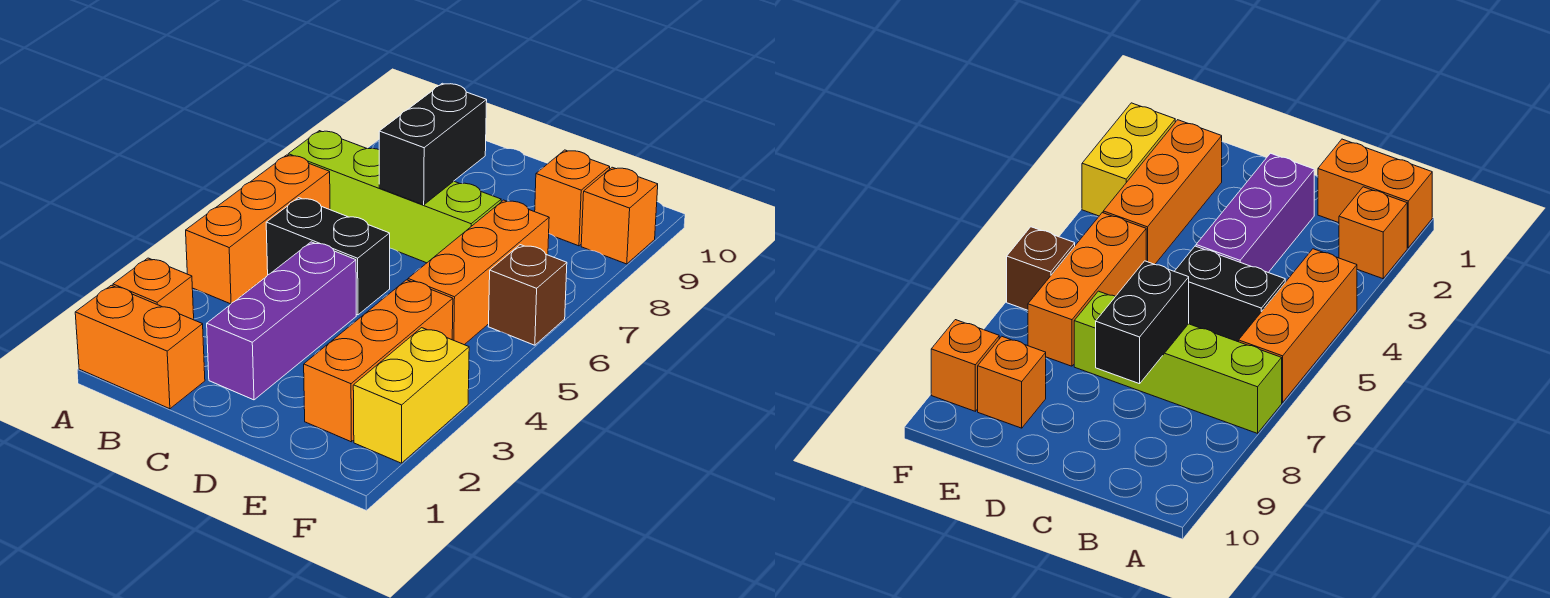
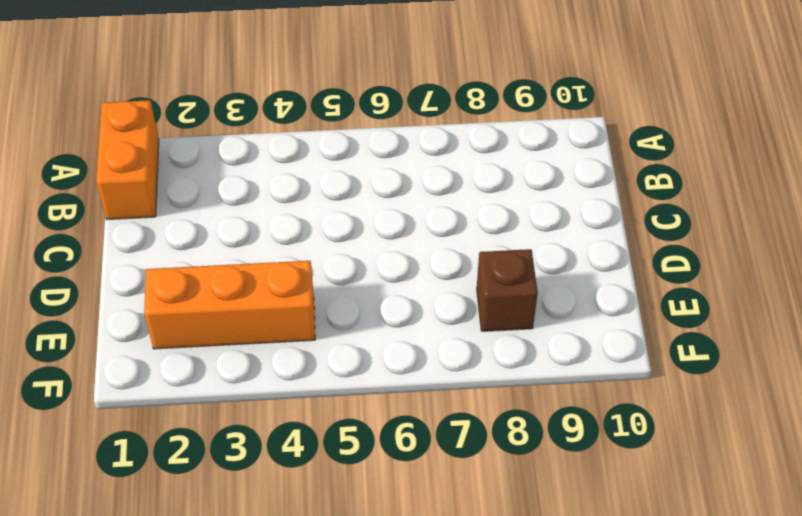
brown brick E8 level 1 -> brown brick F6 level 1
none -> orange brick A2 level 1
none -> orange brick A4:A6 level 1
none -> lime brick A7:D7 level 1

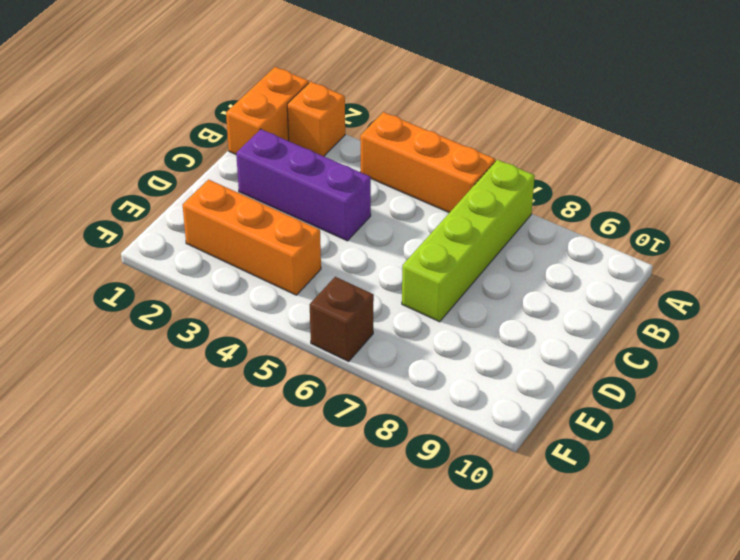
none -> black brick B5:C5 level 1
none -> orange brick E5:E7 level 1
none -> orange brick E9 level 1

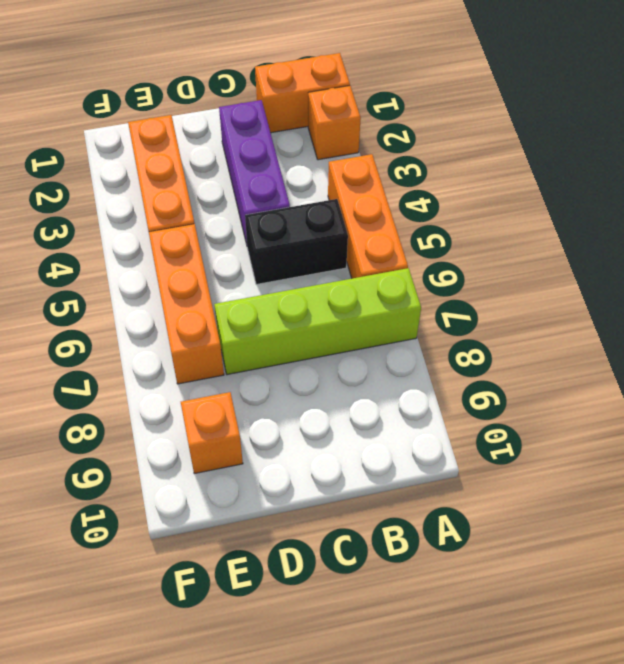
none -> yellow brick F2:F3 level 1
none -> brown brick F6 level 1
none -> orange brick F9 level 1

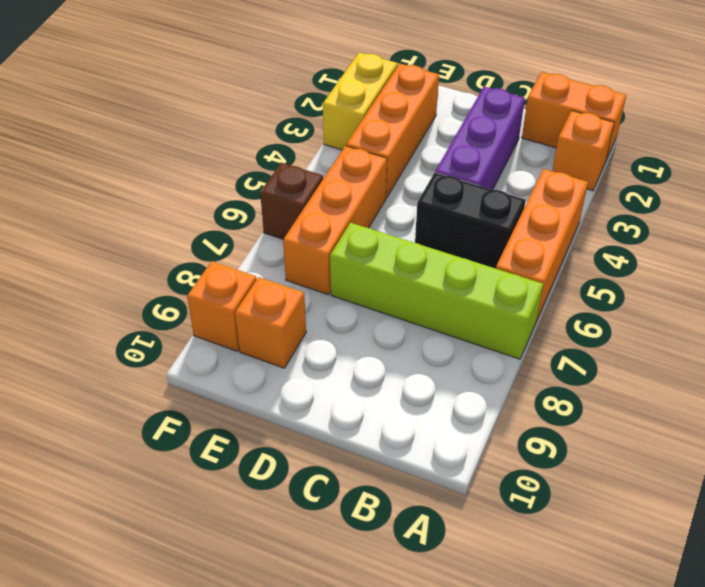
none -> black brick C7:C8 level 2

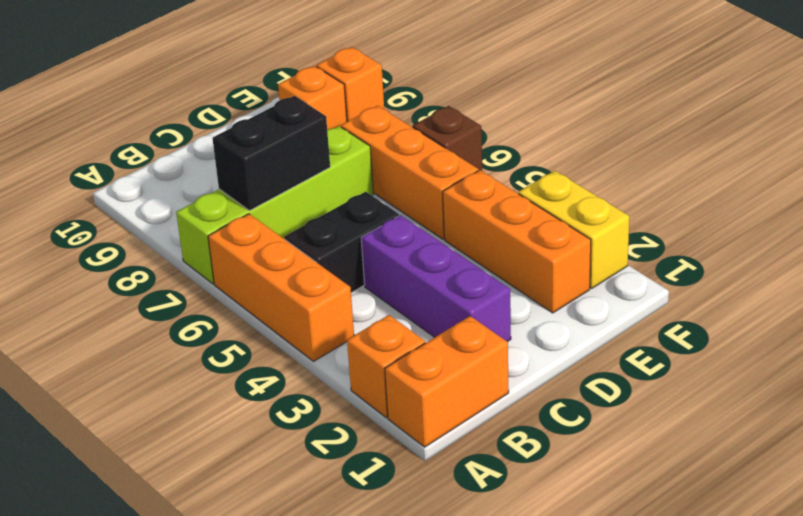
black brick B7:C7 level 2 -> black brick C7:C8 level 2

